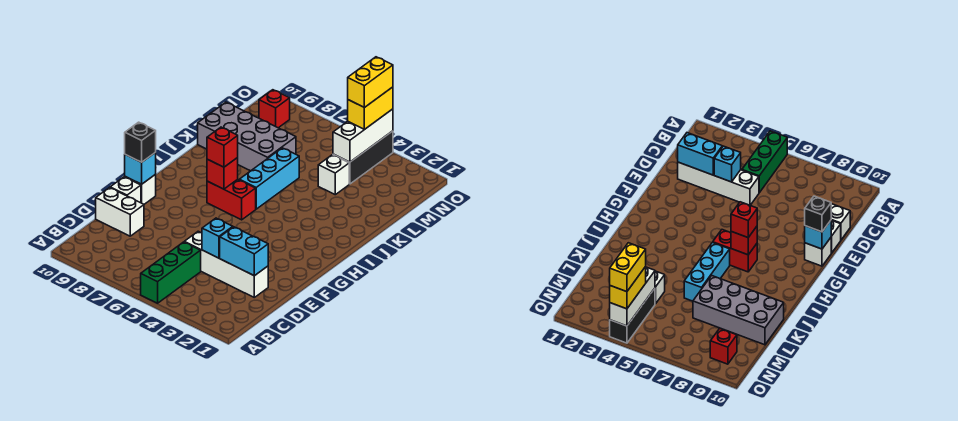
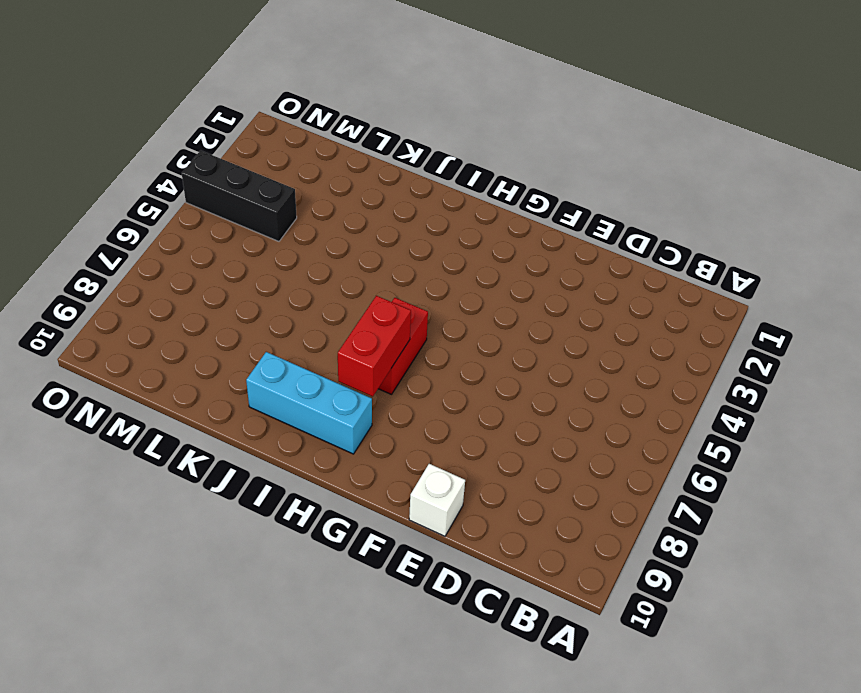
red brick H7:H8 level 2 -> red brick H7 level 2
cyan brick H9:J9 level 1 -> cyan brick I6:K6 level 1
none -> green brick A5:C5 level 1
none -> white brick D2:D5 level 1
none -> white brick D9:D10 level 1

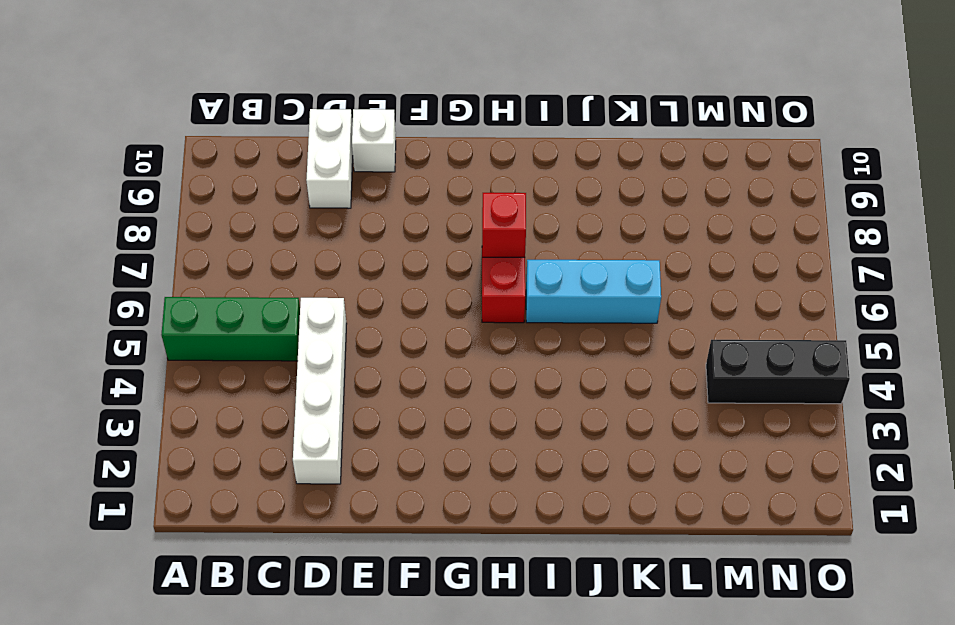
none -> white brick F10 level 1
none -> grey brick K7:L10 level 1
none -> white brick L4 level 1

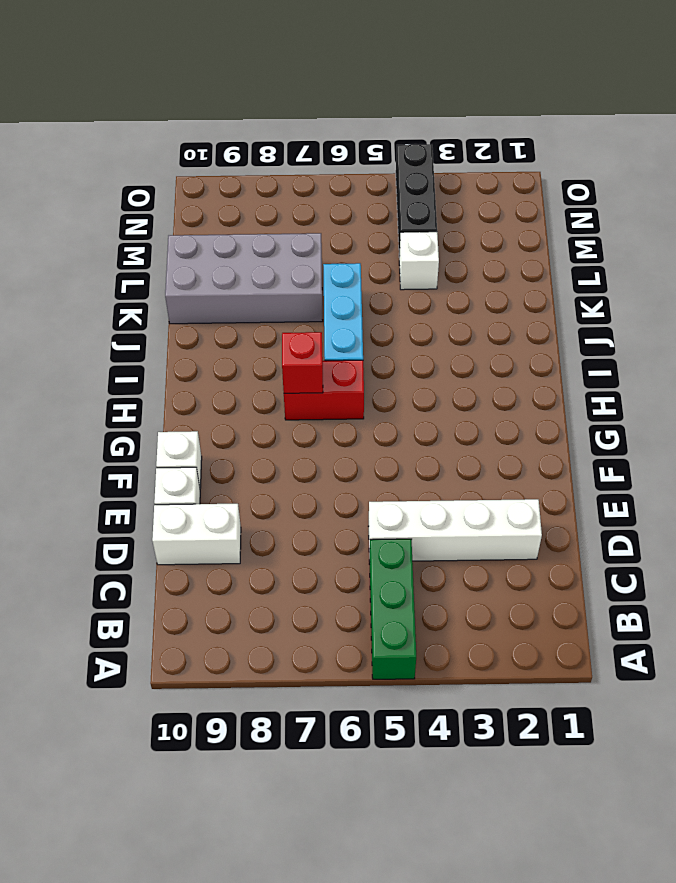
none -> red brick N9 level 1
none -> cyan brick D2:D3 level 2
none -> cyan brick D4 level 2

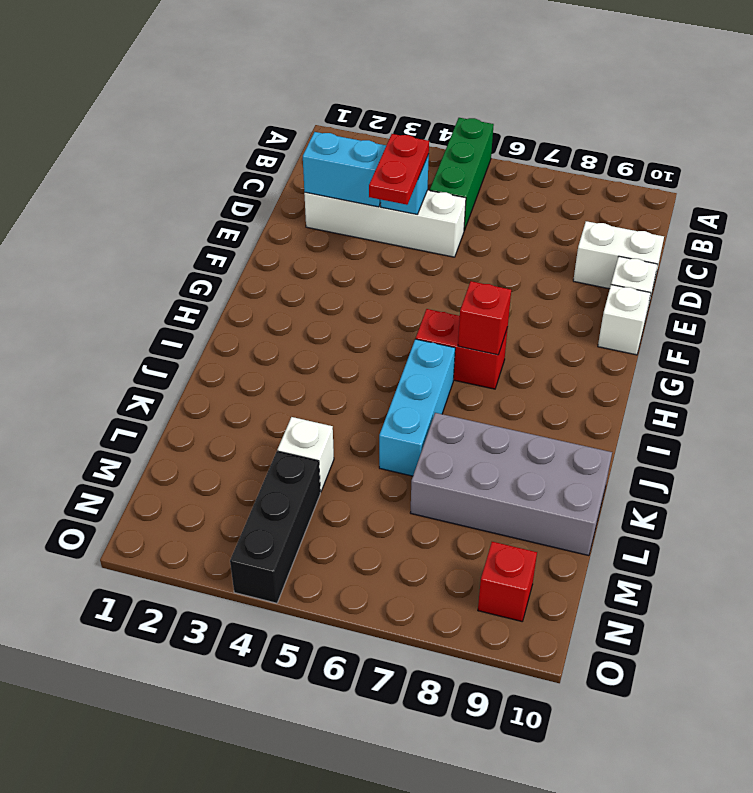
red plate D4:E4 level 3 -> none
none -> cyan brick F10 level 2
none -> white brick M4:O4 level 2
none -> black brick F10 level 3

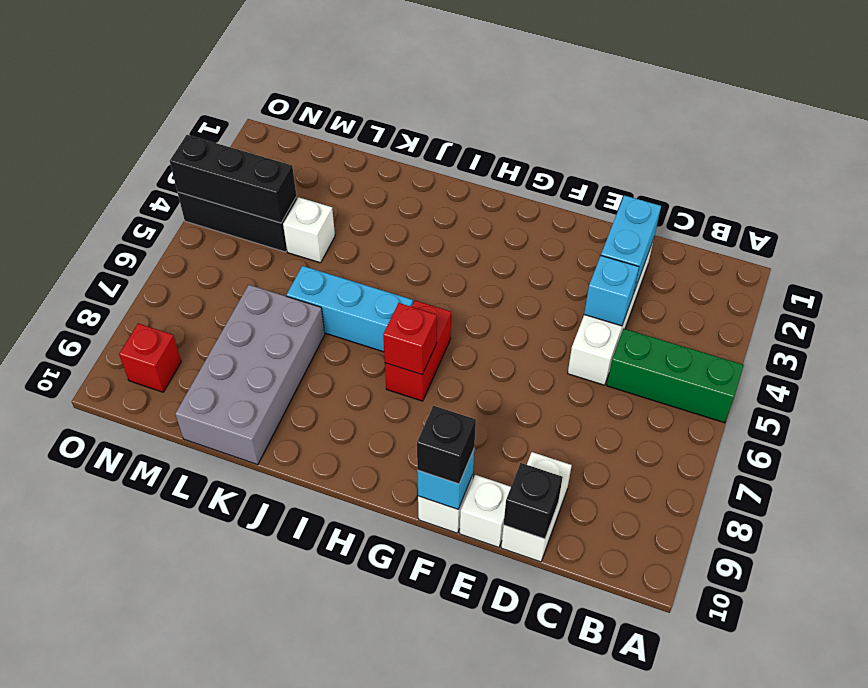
black brick D10 level 2 -> none
black brick M4:O4 level 2 -> white brick M4:O4 level 2
none -> red brick H7 level 3
none -> yellow brick N4:O4 level 3
none -> yellow brick N4:O4 level 4

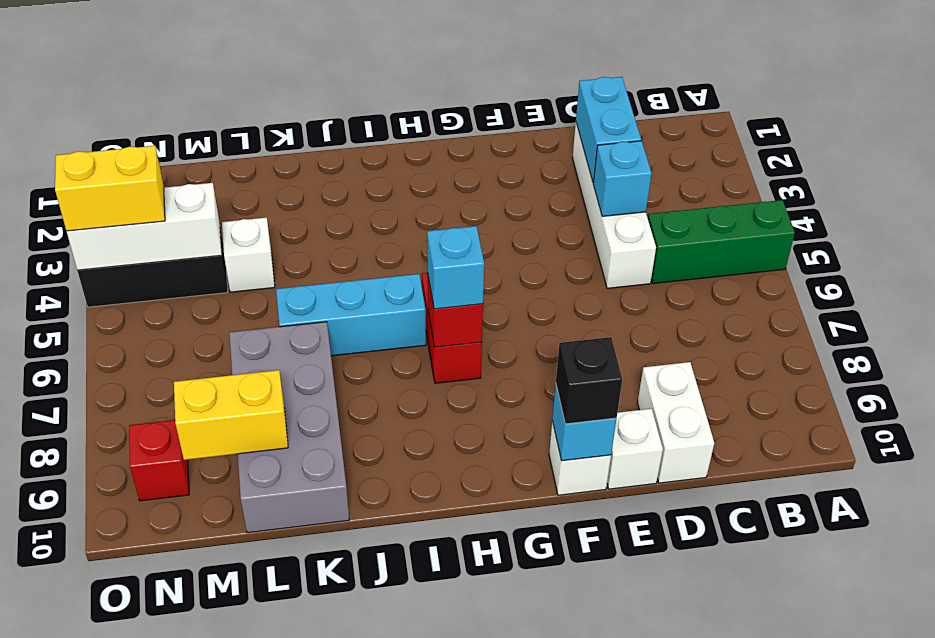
cyan brick H7 level 3 -> red brick H7 level 3
yellow brick L9:M9 level 2 -> yellow brick N4:O4 level 4

